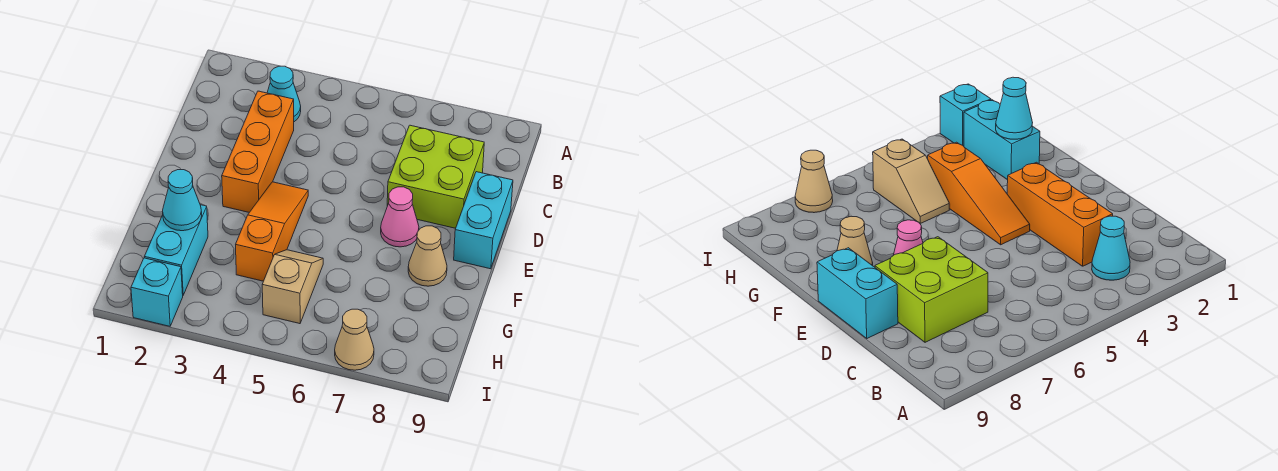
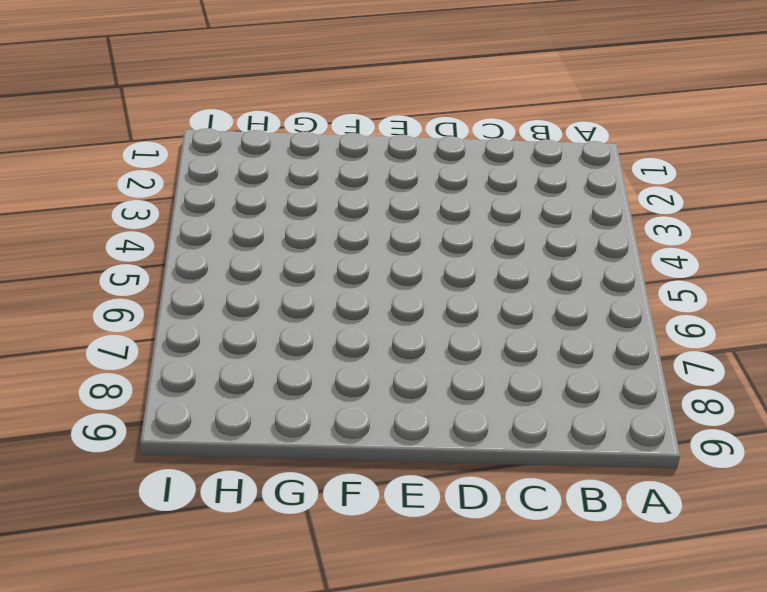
none -> cyan cone B3 level 1
none -> orange brick C3:E3 level 1
none -> lime brick C7:D8 level 1

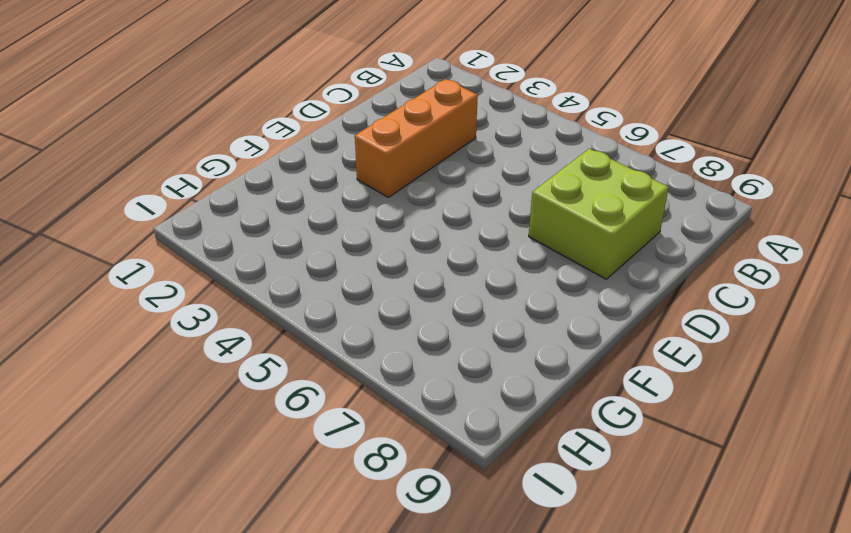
none -> cyan cone B3 level 1
none -> cyan brick D9:E9 level 1
none -> orange slope E4:G4 level 1 top G

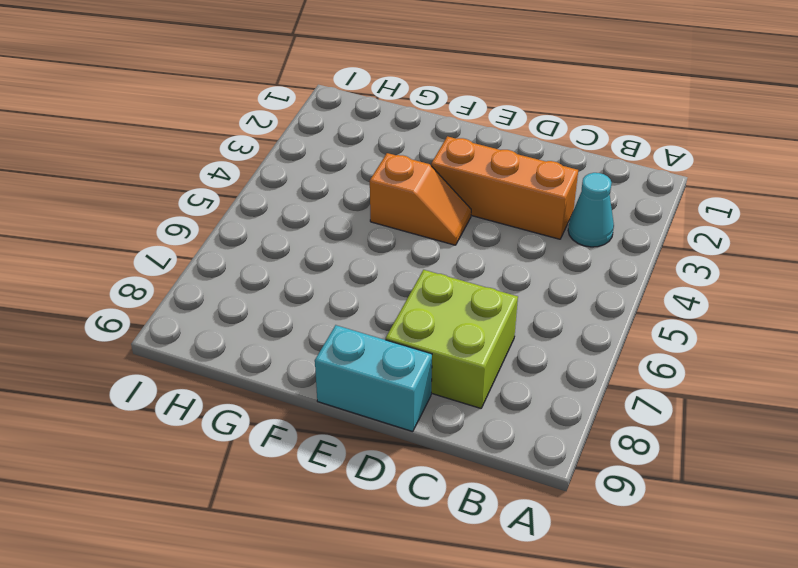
orange slope E4:F4 level 1 top F -> orange slope E4:G4 level 1 top G
none -> pink cone E7 level 1
none -> tan cone F8 level 1
none -> cyan brick G2:H2 level 1

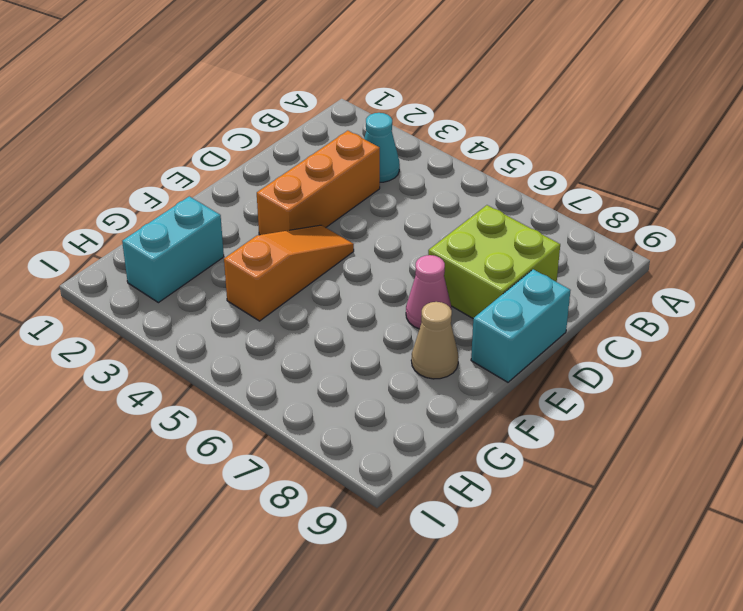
none -> tan slope G5:H5 level 1 top H
none -> cyan brick I2 level 1
none -> tan cone I7 level 1

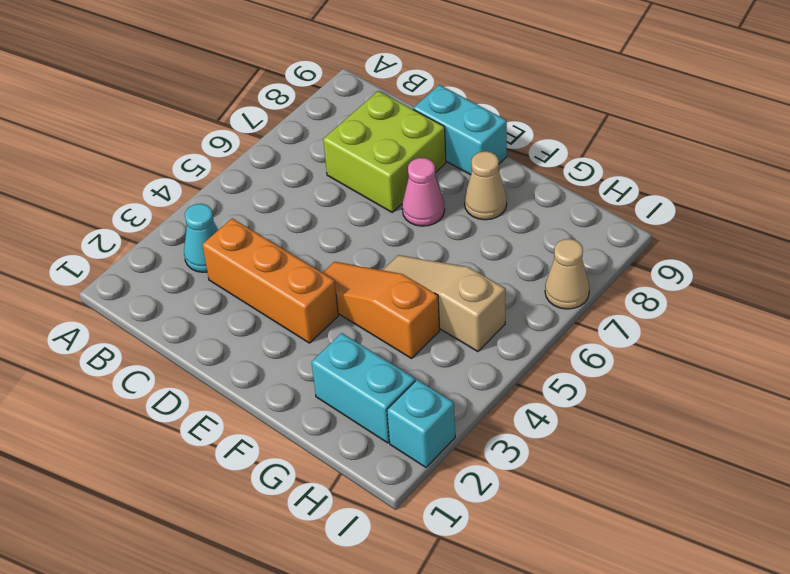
tan slope F5:H5 level 1 top H -> tan slope G5:H5 level 1 top H
none -> cyan cone G2 level 2

